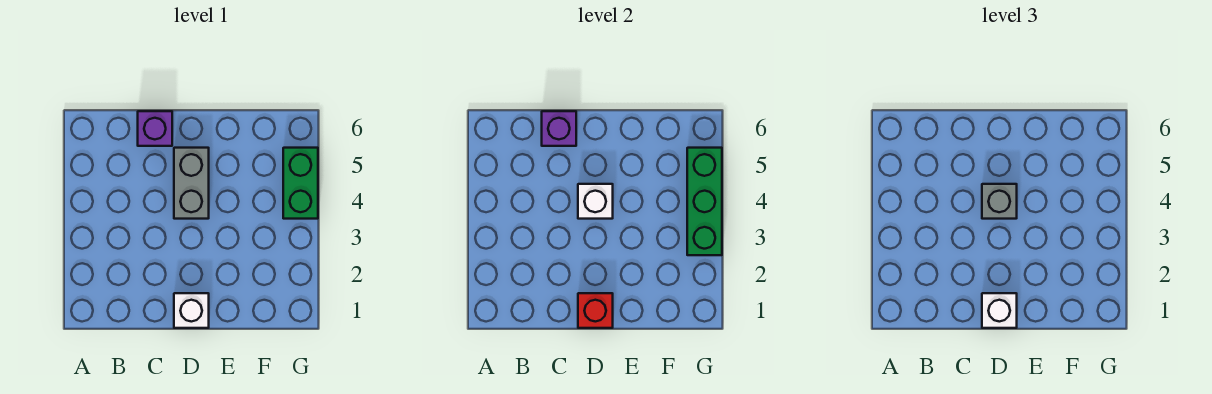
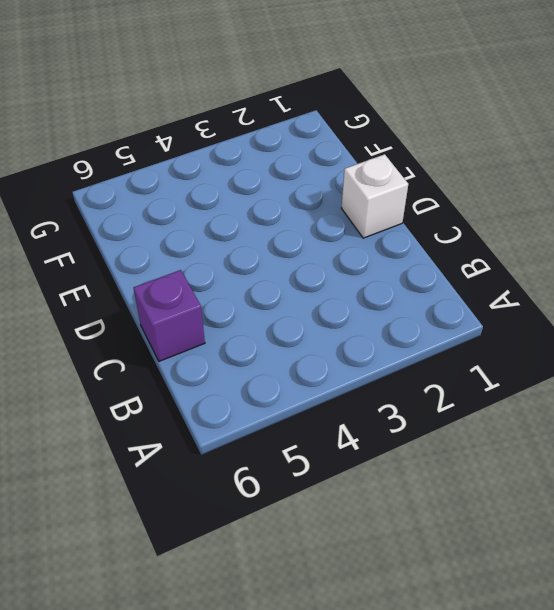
none -> grey brick D4:D5 level 1
none -> green brick G4:G5 level 1

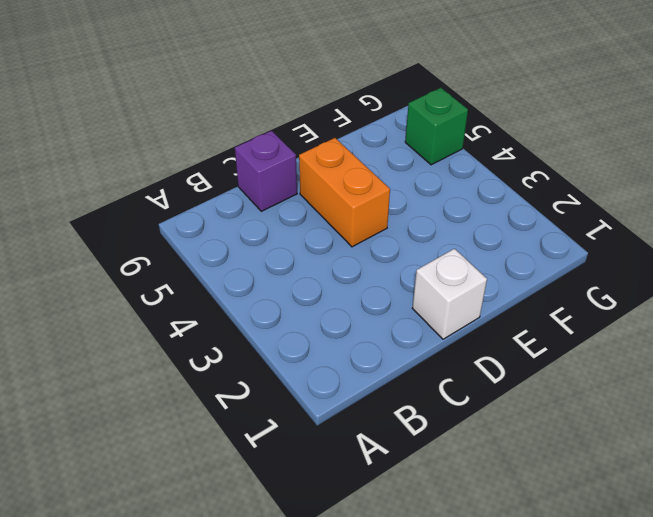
orange brick D4:D5 level 1 -> grey brick D4:D5 level 1
green brick G5 level 1 -> green brick G4:G5 level 1
none -> purple brick C6 level 2
none -> red brick D1 level 2

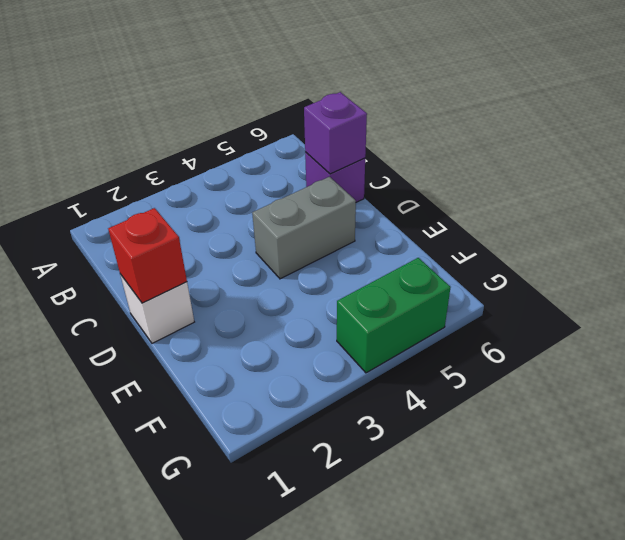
none -> white brick D4 level 2
none -> green brick G3:G5 level 2

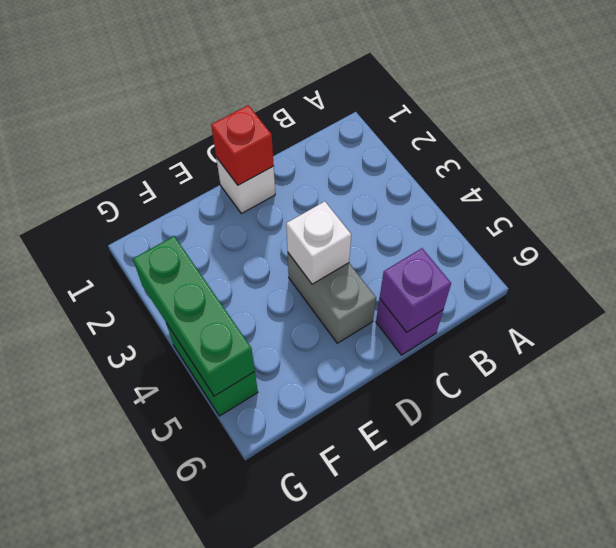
none -> white brick D1 level 3
none -> grey brick D4 level 3

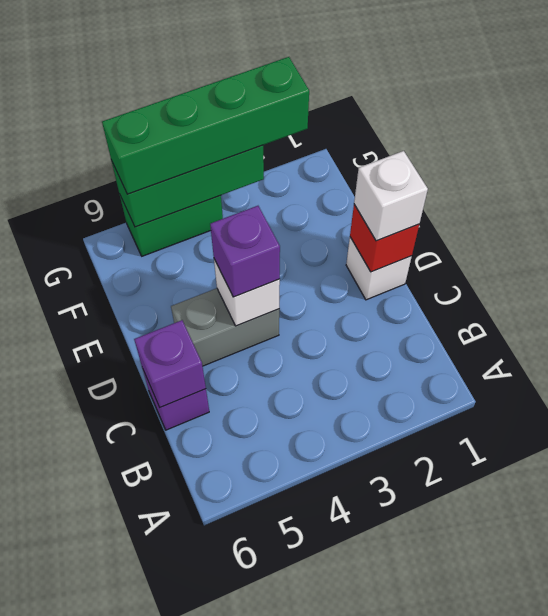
purple brick D4 level 3 -> grey brick D4 level 3
green brick G2:G5 level 3 -> none

